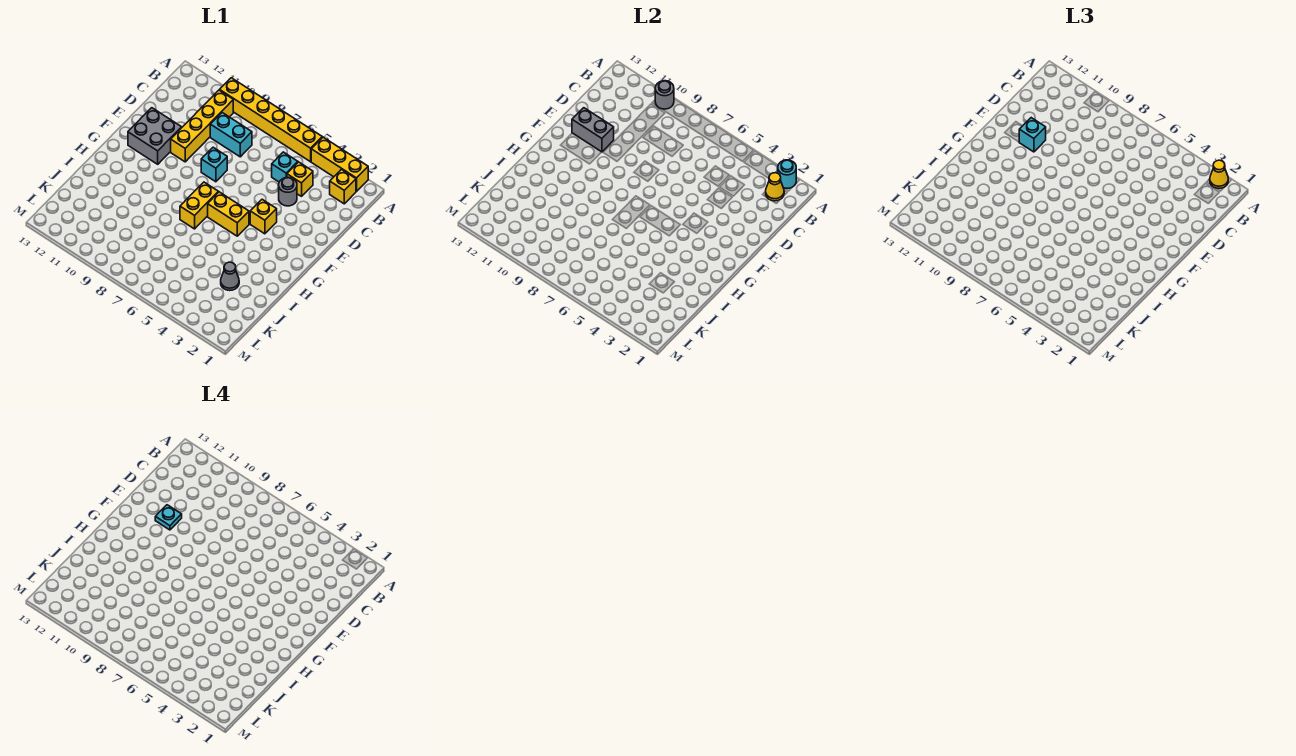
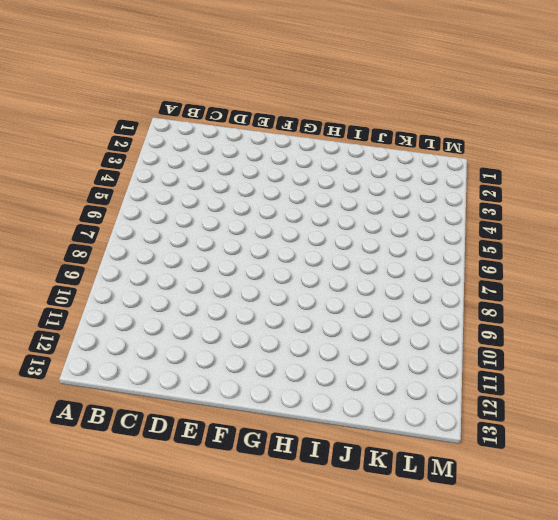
none -> yellow brick A2:A4 level 1
none -> yellow brick A5:A10 level 1
none -> yellow brick B2 level 1

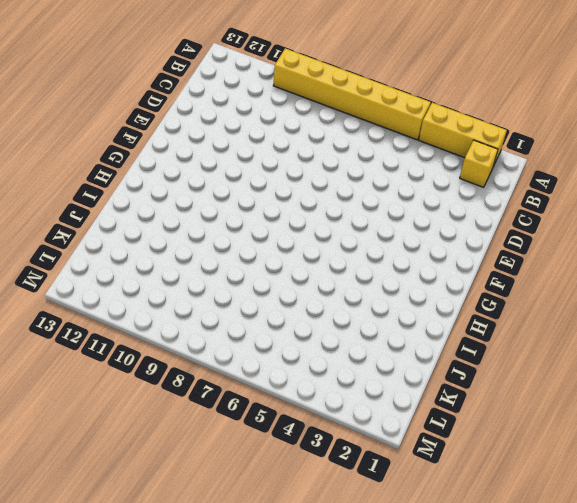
none -> yellow brick B10:E10 level 1
none -> yellow brick C4 level 1
none -> cyan brick C5 level 1

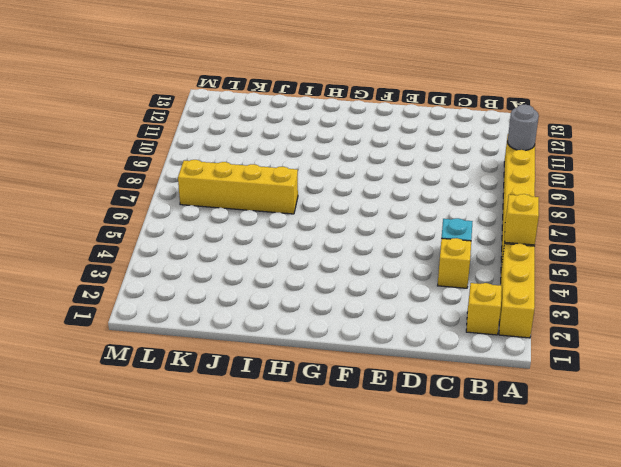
yellow brick A5 level 2 -> yellow brick F4 level 1
yellow brick I7:L7 level 1 -> yellow brick B10:E10 level 1
none -> cyan brick C8:C9 level 1
none -> grey round brick D4 level 1
none -> cyan brick E8 level 1

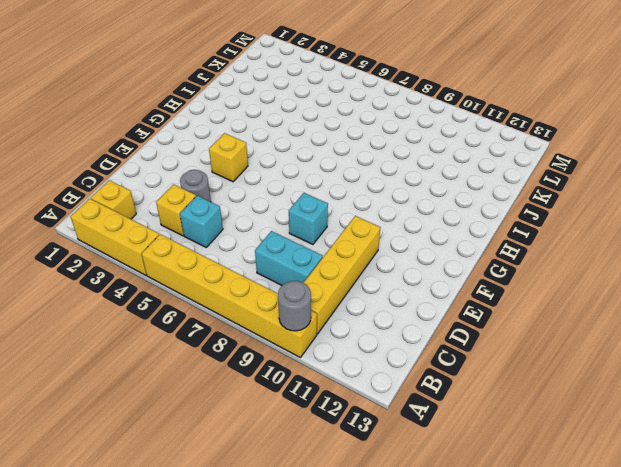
none -> grey brick E11:F12 level 1
none -> yellow brick G5:G6 level 1
none -> yellow brick G7:H7 level 1

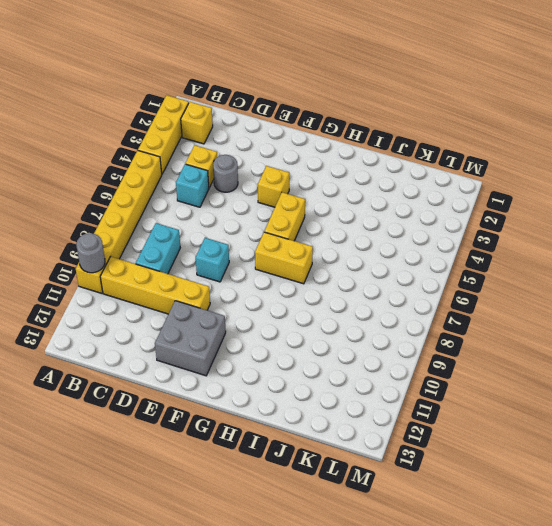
none -> grey cone J3 level 1
none -> cyan round brick A2 level 2
none -> yellow cone B2 level 2

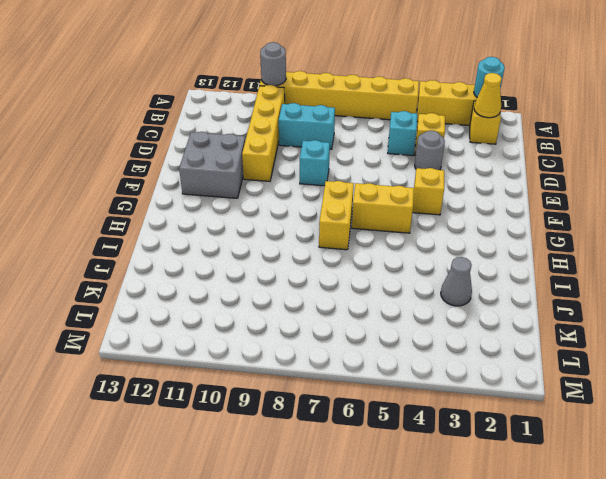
none -> grey brick E11:E12 level 2
none -> yellow cone A2 level 3
none -> cyan brick E11 level 3

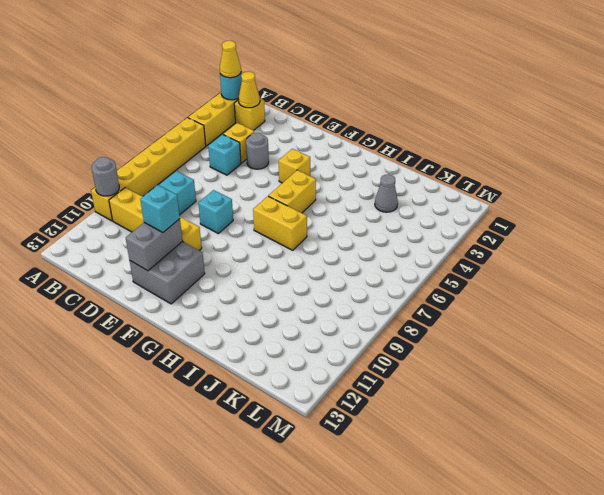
none -> cyan plate E11 level 4

